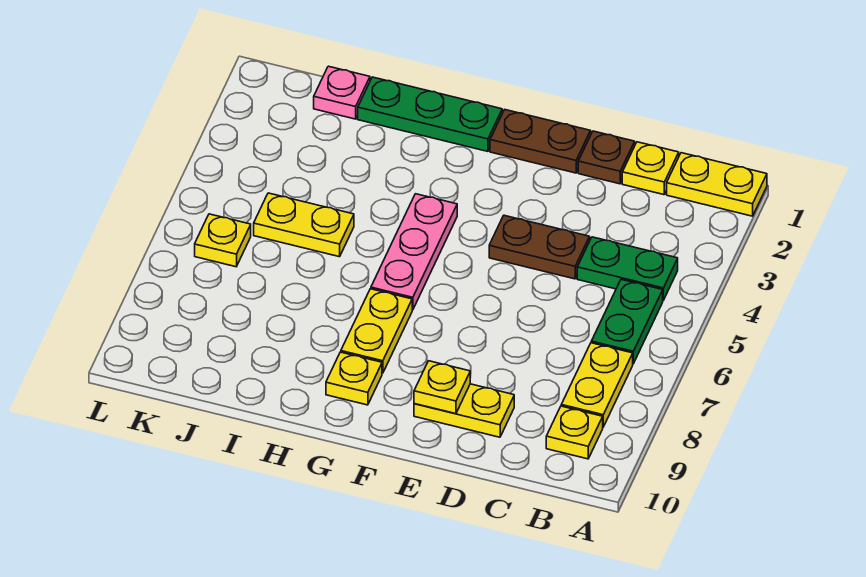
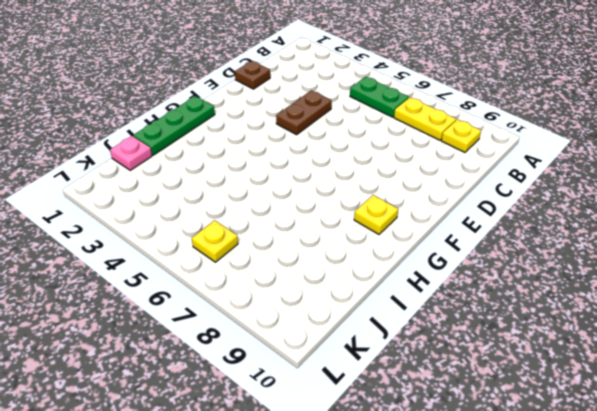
none -> yellow plate A1:B1 level 1
none -> green plate B4:C4 level 1
none -> yellow plate C1 level 1

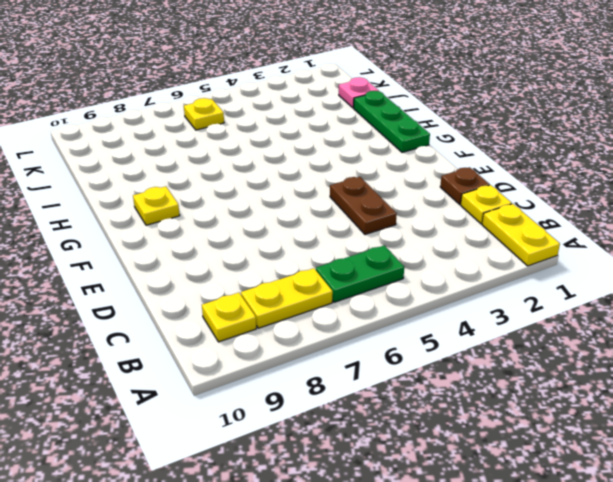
none -> green plate B4:C4 level 1
none -> yellow plate D9:E9 level 1
none -> brown plate E1:F1 level 1

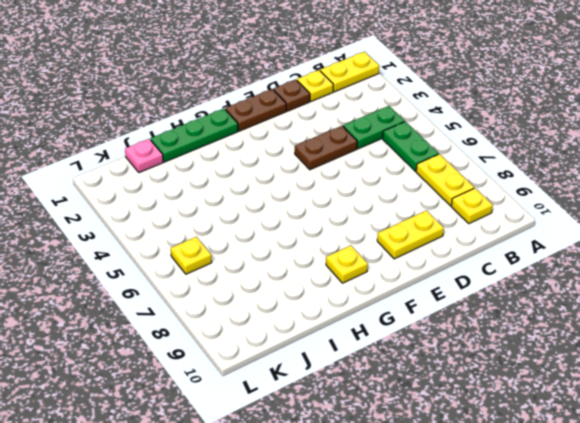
none -> pink plate G4:G6 level 1
none -> yellow plate G7:G8 level 1
none -> yellow plate I5:J5 level 1

